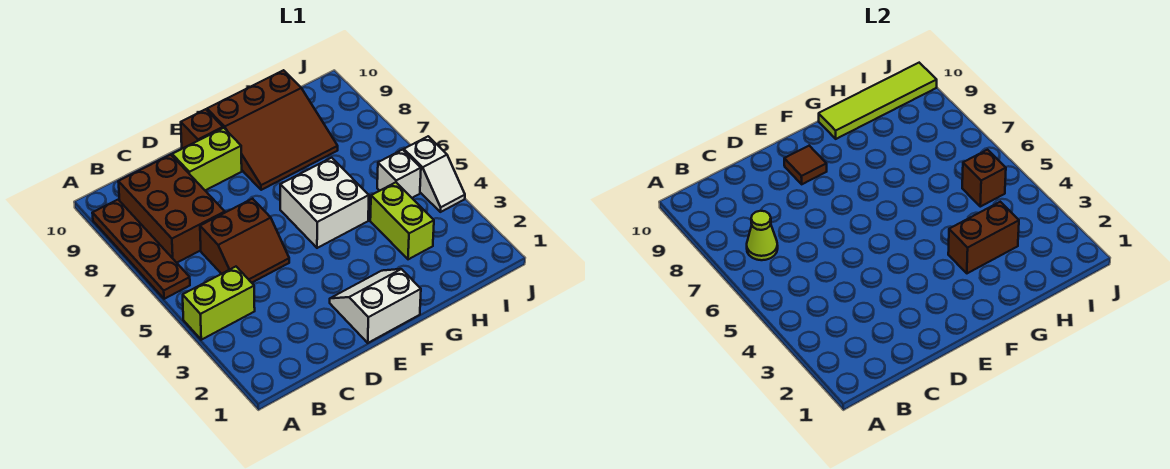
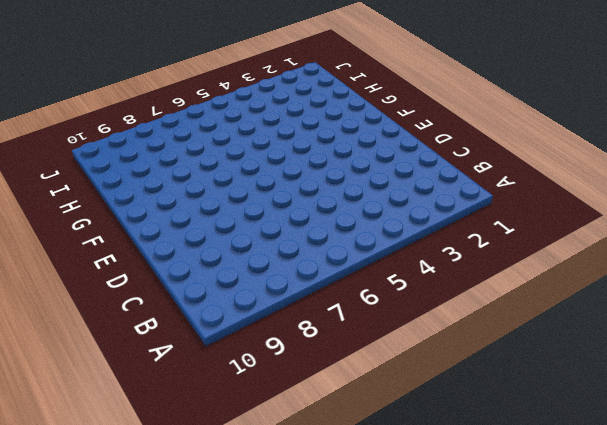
none -> lime brick A4:B4 level 1
none -> brown plate A6:A9 level 1
none -> brown brick B7:C9 level 1

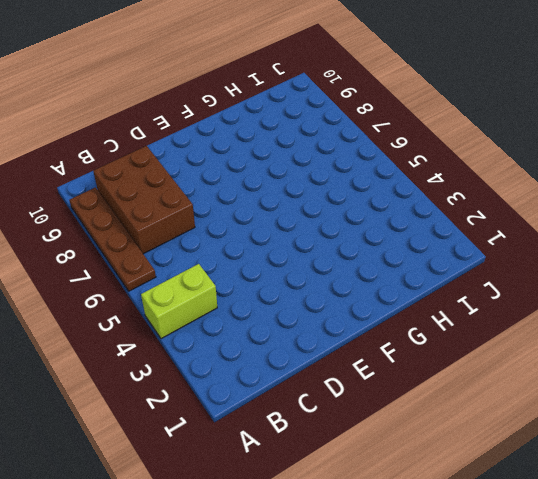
none -> brown slope C5:D6 level 1 top 6
none -> lime brick D9:E9 level 1
none -> white slope E1:F2 level 1 top 1

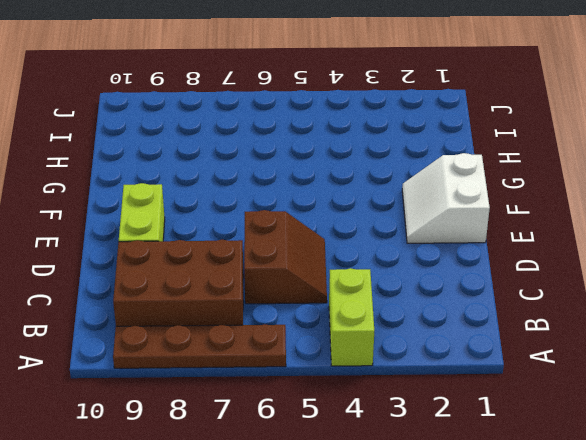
none -> brown brick E10 level 1
none -> white brick F5:G6 level 1
none -> brown slope F8:H10 level 1 top 10

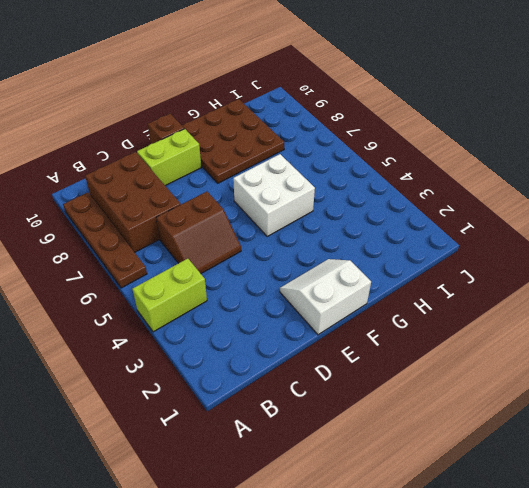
brown plate F8:H10 level 1 -> brown slope F8:H10 level 1 top 10
none -> lime brick H3:H4 level 1
none -> white brick I5 level 1
none -> white slope J4:J5 level 1 top 5

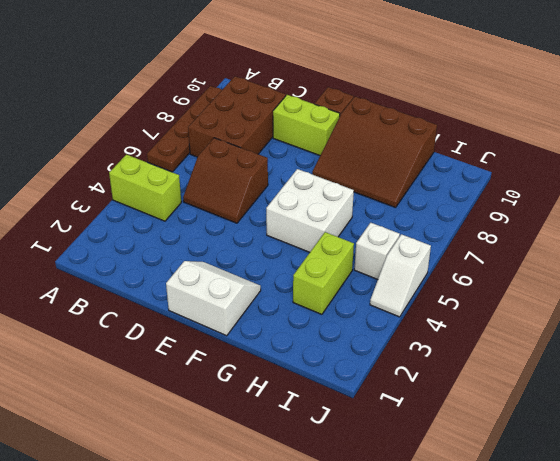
none -> lime cone B7 level 2
none -> brown tile E9 level 2
none -> brown brick G3:H3 level 2

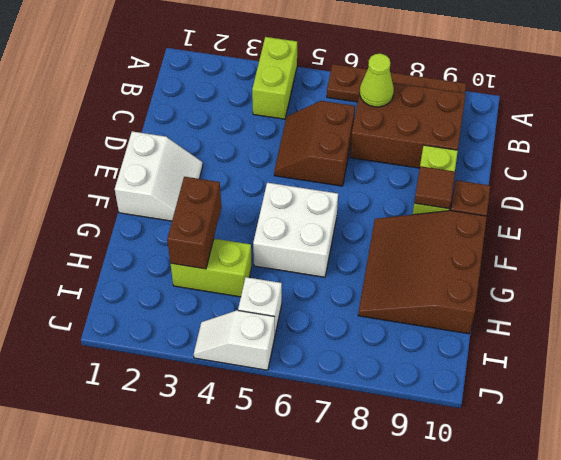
none -> lime tile G10:J10 level 2
none -> brown brick I5 level 2

